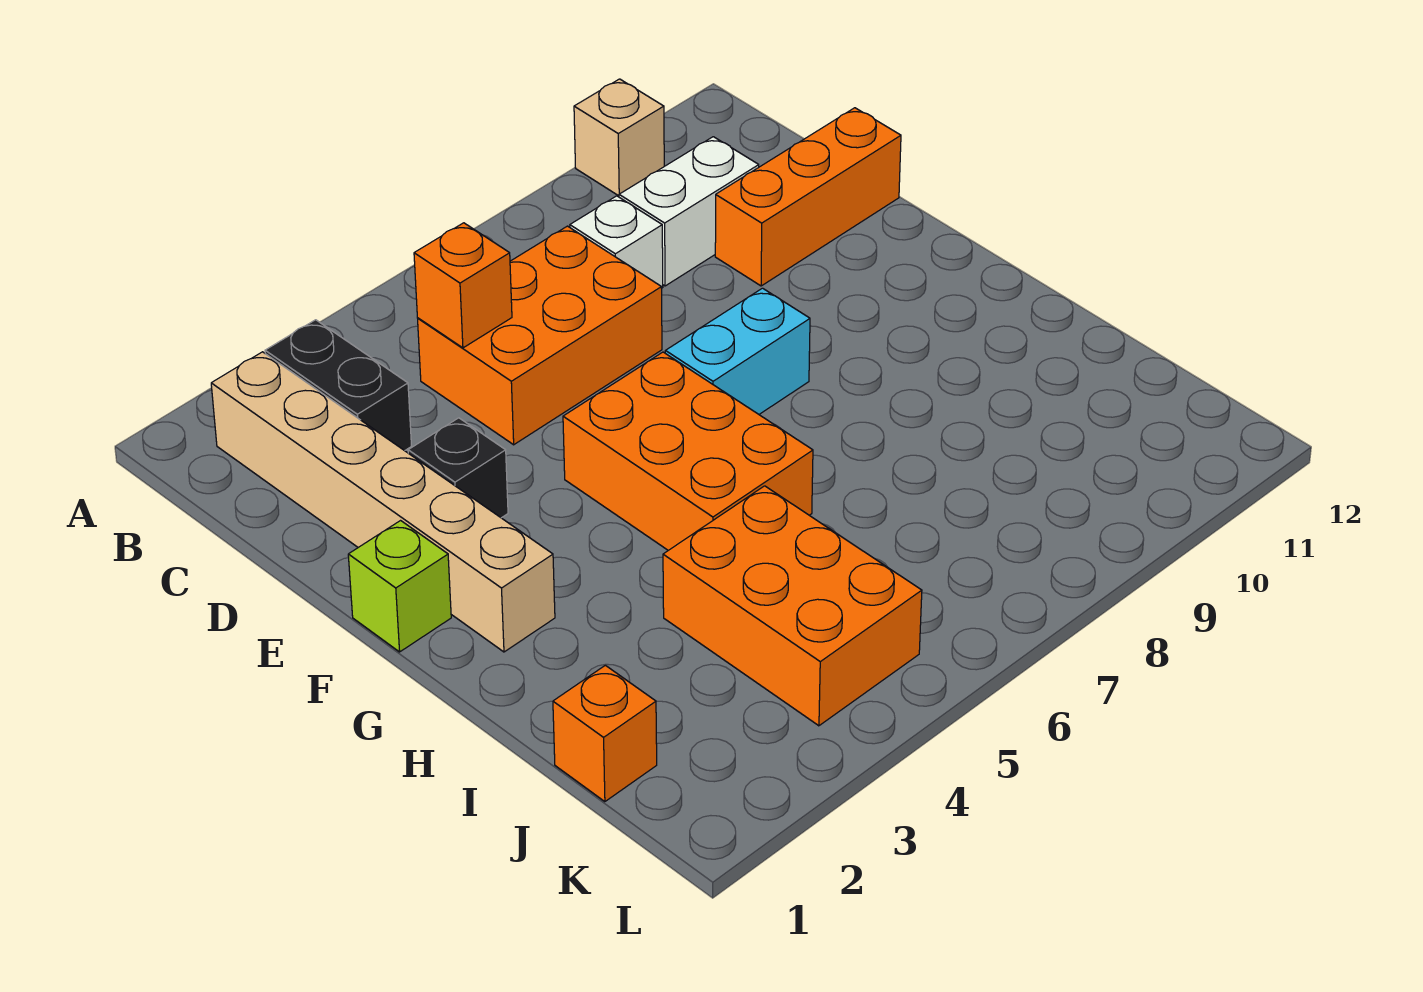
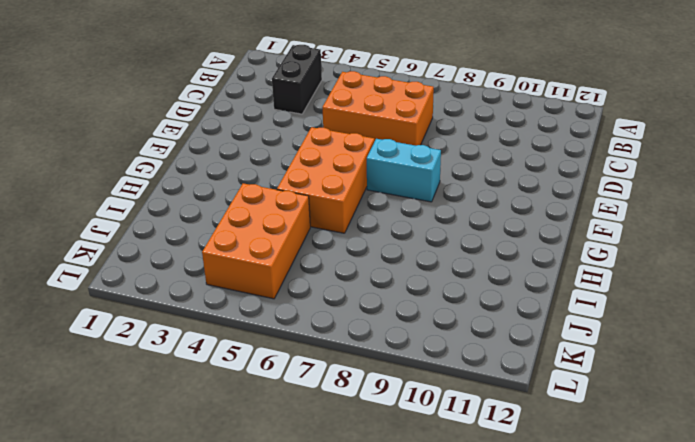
none -> tan brick A10 level 1
none -> tan brick B2:G2 level 1
none -> white brick C8 level 1

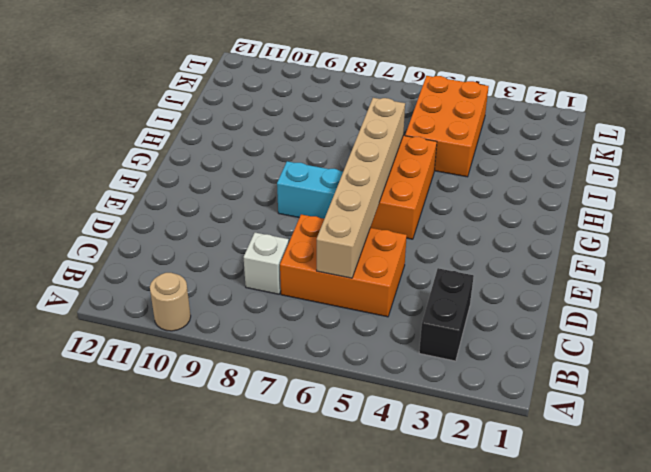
tan round brick A10 level 1 -> tan brick A10 level 1
tan brick C6:H6 level 2 -> tan brick B2:G2 level 1
none -> white brick C9:C10 level 1
none -> orange brick D10:D12 level 1
none -> black brick E3 level 1

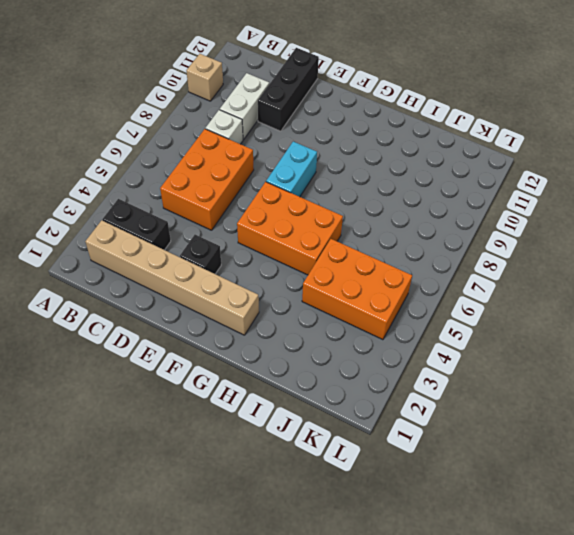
black brick D10:D12 level 1 -> orange brick D10:D12 level 1
none -> lime brick F1 level 1
none -> orange brick J1 level 1
none -> orange brick C5 level 2

